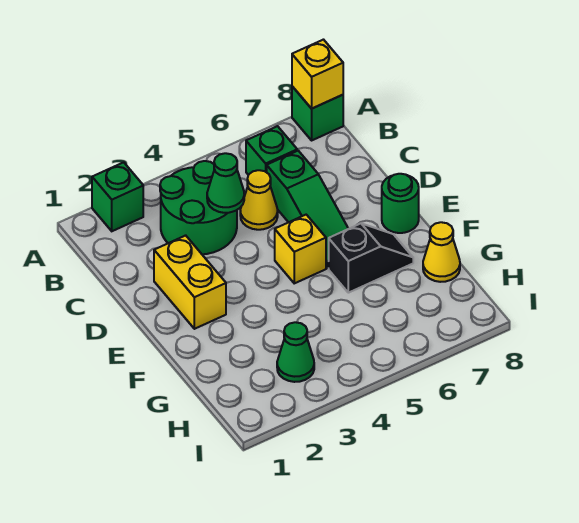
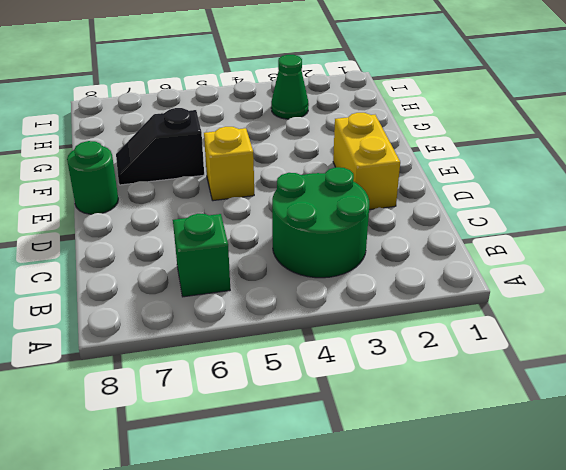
none -> green brick A2 level 1
none -> green brick A8 level 1
none -> yellow cone C5 level 1

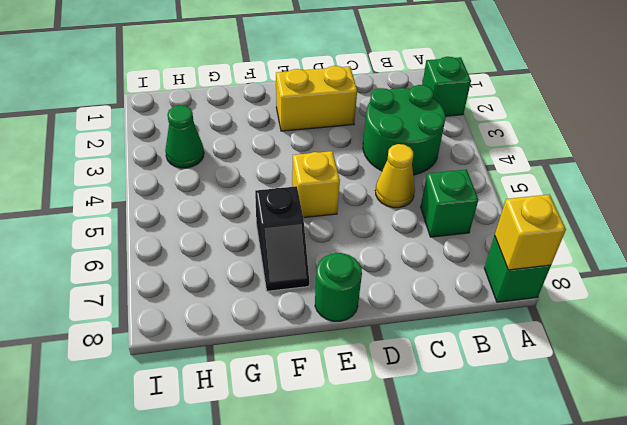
none -> green slope C6:E6 level 1 top C
none -> yellow cone G8 level 1
none -> green cone C4 level 2

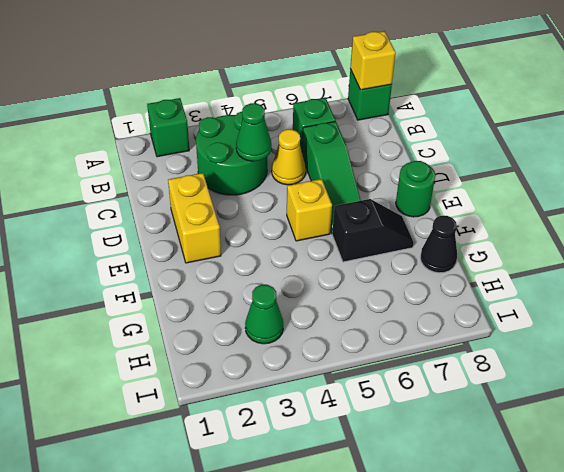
black cone G8 level 1 -> yellow cone G8 level 1

